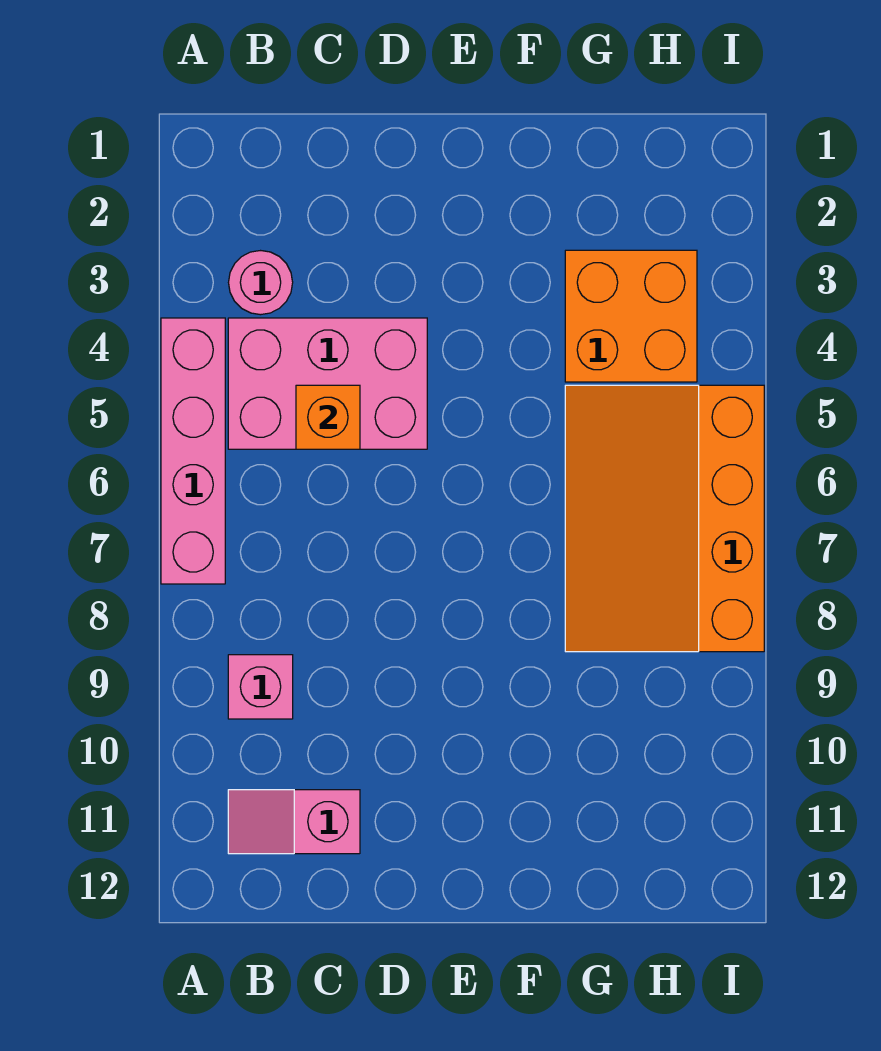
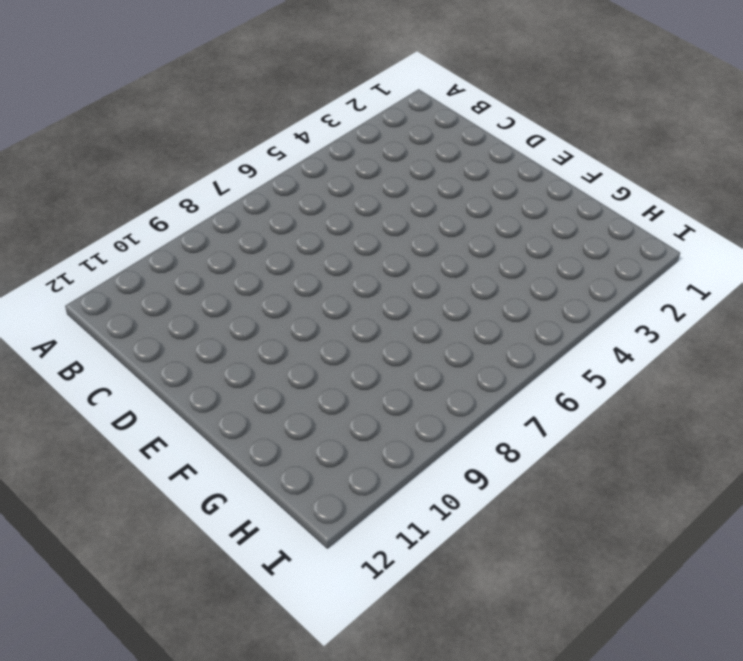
none -> pink brick A4:A7 level 1
none -> pink round brick B3 level 1

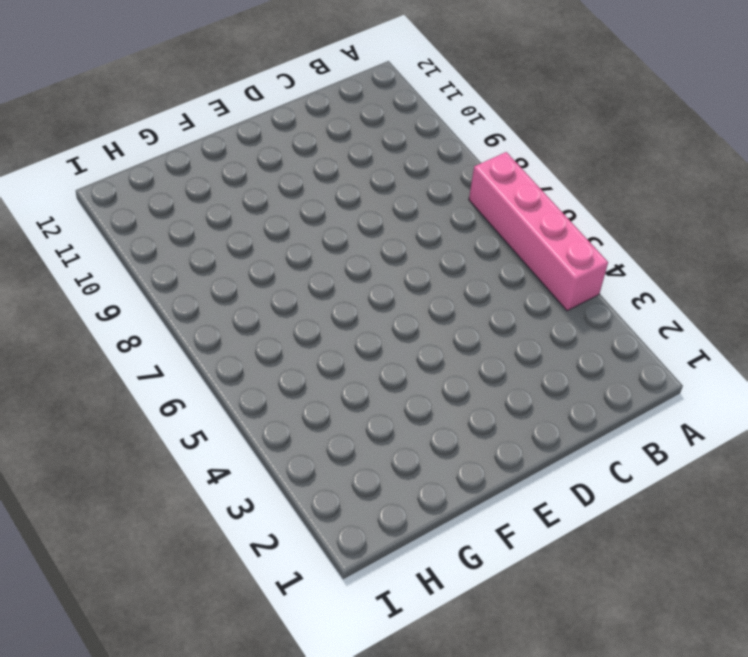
none -> pink round brick B3 level 1
none -> pink brick B4:D5 level 1

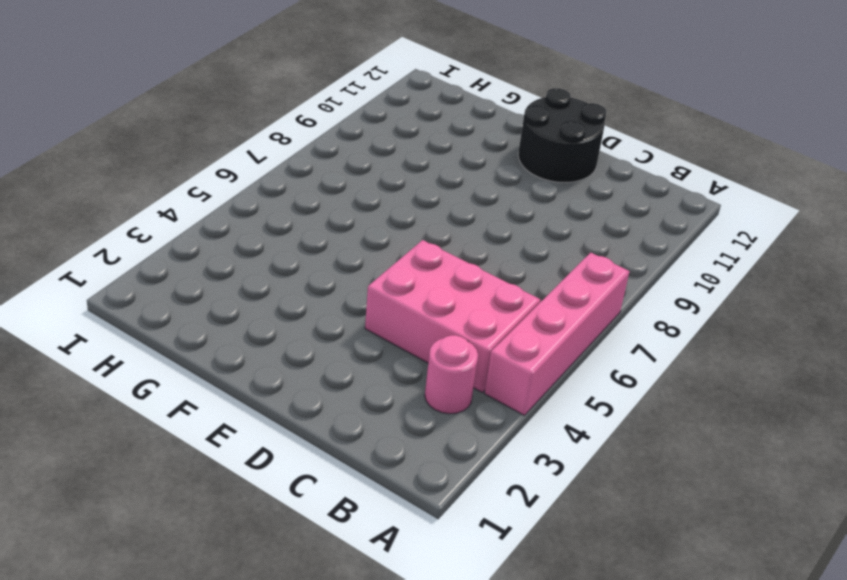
black round brick D11:E12 level 1 -> none
none -> pink brick B9 level 1
none -> pink slope B11:C11 level 1 top C

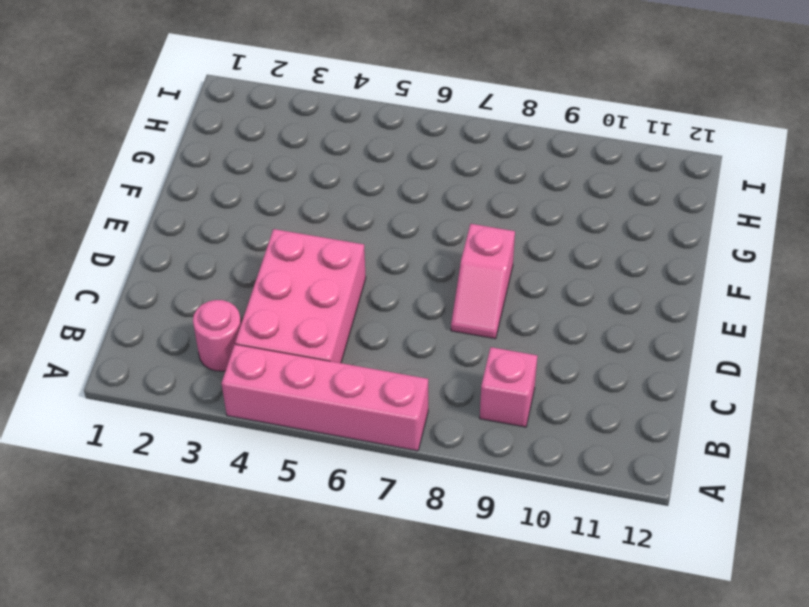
pink slope D8:E8 level 1 top E -> pink slope B11:C11 level 1 top C
none -> orange brick G3:H4 level 1
none -> orange slope G5:I8 level 1 top I

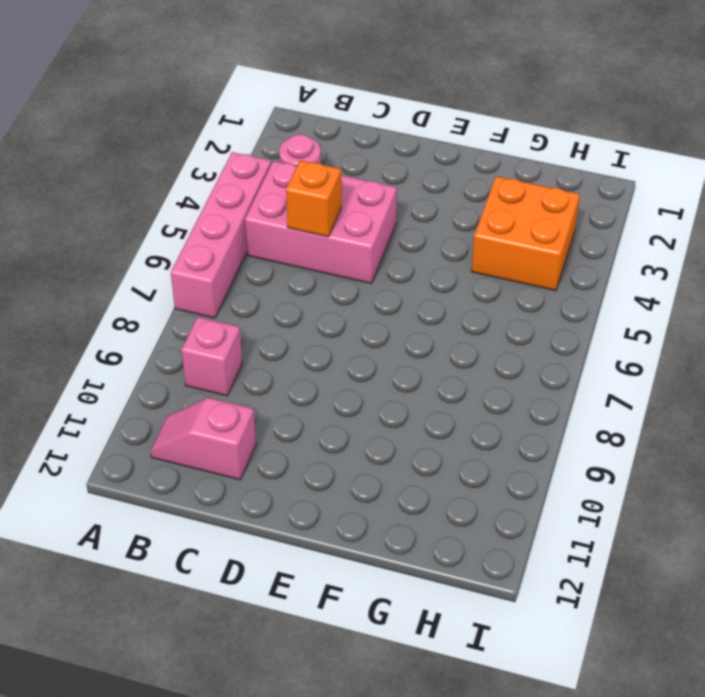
none -> orange slope G5:I8 level 1 top I

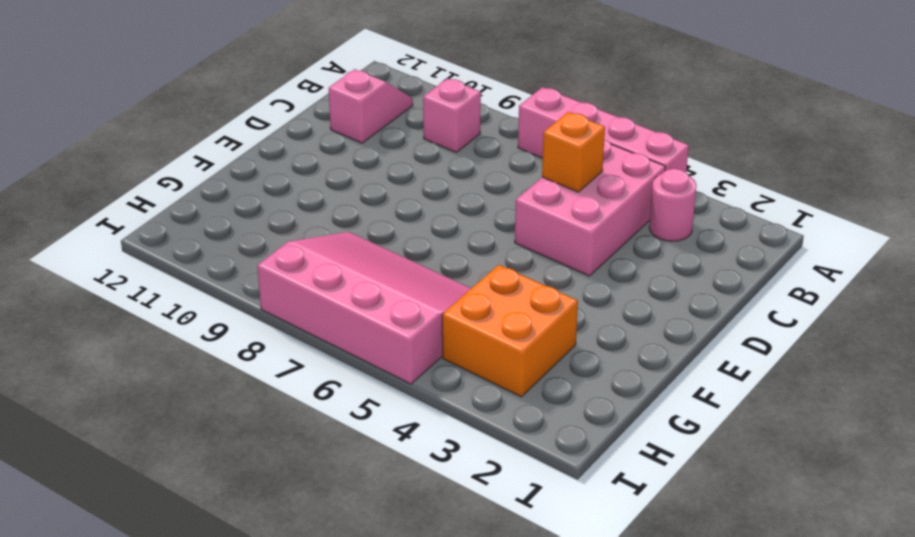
pink slope G5:I8 level 1 top I -> orange slope G5:I8 level 1 top I

